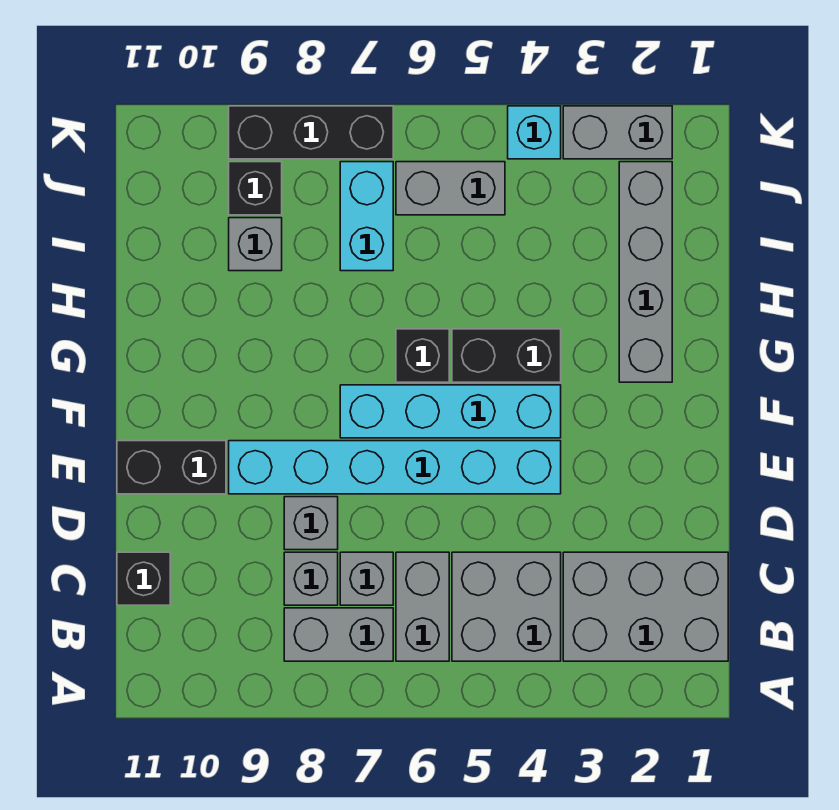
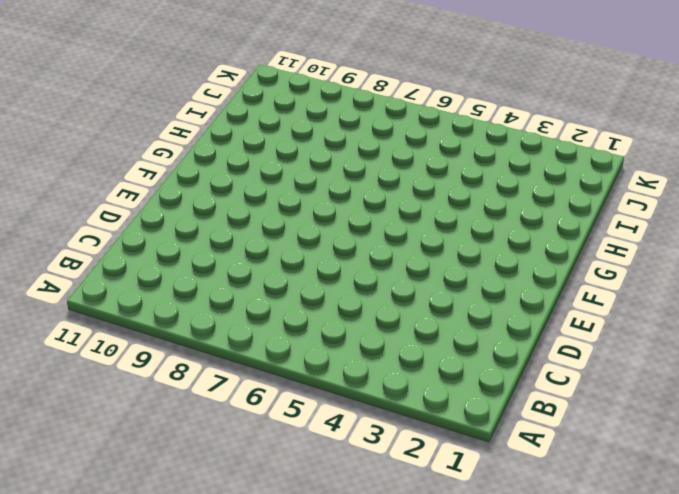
none -> grey brick B1:C3 level 1
none -> grey brick B4:C5 level 1
none -> grey brick B6:C6 level 1

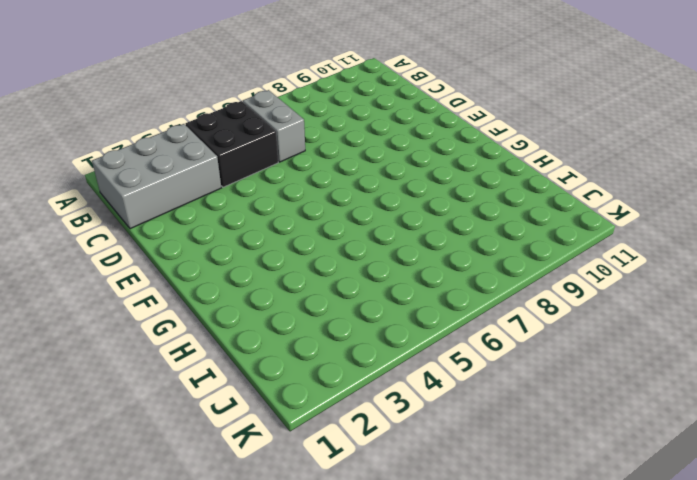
black brick B4:C5 level 1 -> grey brick B4:C5 level 1
none -> grey brick B7:B8 level 1
none -> grey brick C7 level 1
none -> grey brick C8 level 1

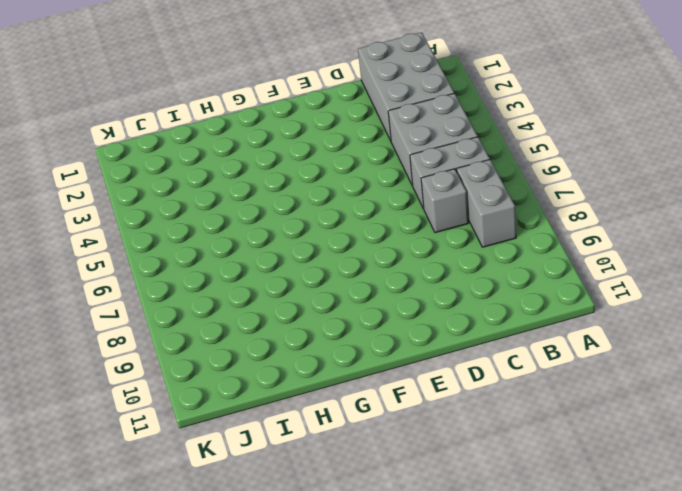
none -> grey brick C8 level 1
none -> black brick C11 level 1
none -> grey brick D8 level 1

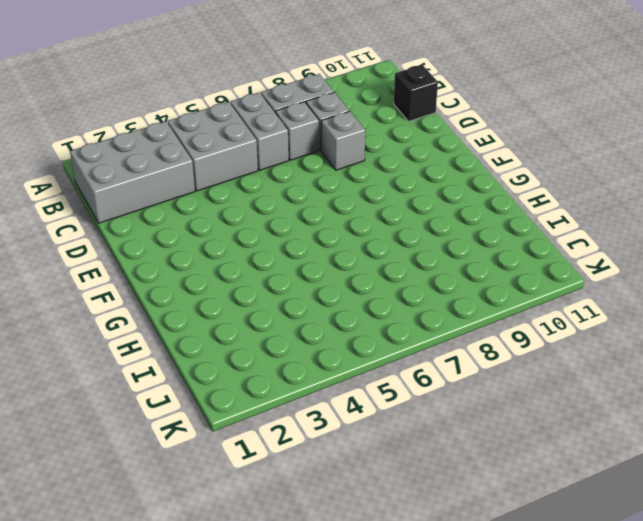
none -> cyan brick E4:E9 level 1
none -> black brick E10:E11 level 1
none -> cyan brick F4:F7 level 1

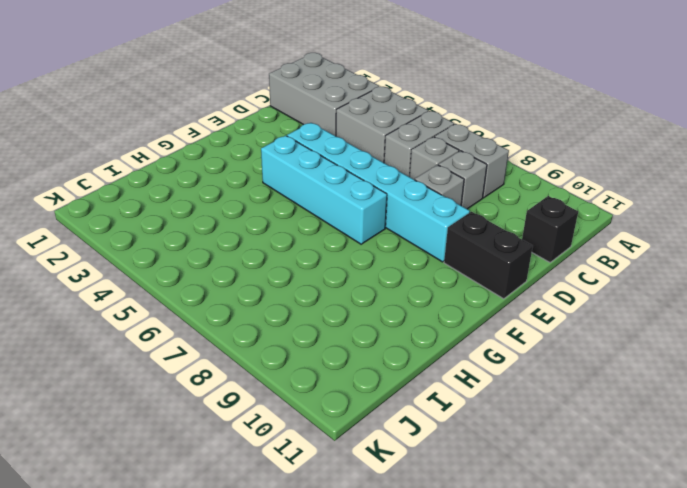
none -> grey brick G2:J2 level 1
none -> black brick G4:G5 level 1
none -> black brick G6 level 1

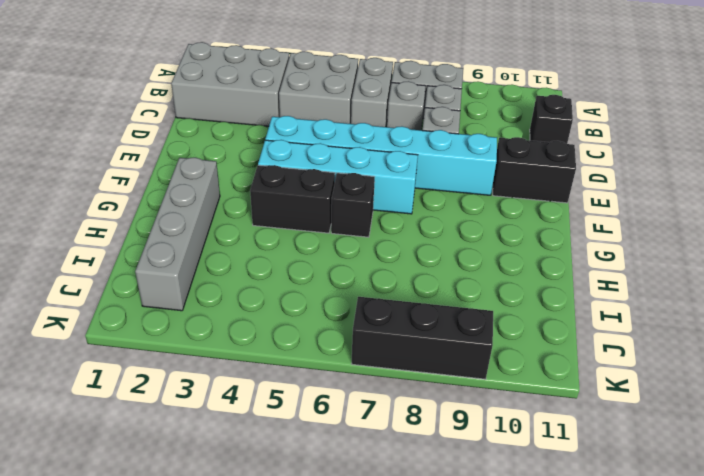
none -> cyan brick I7:J7 level 1
none -> grey brick I9 level 1
none -> grey brick J5:J6 level 1

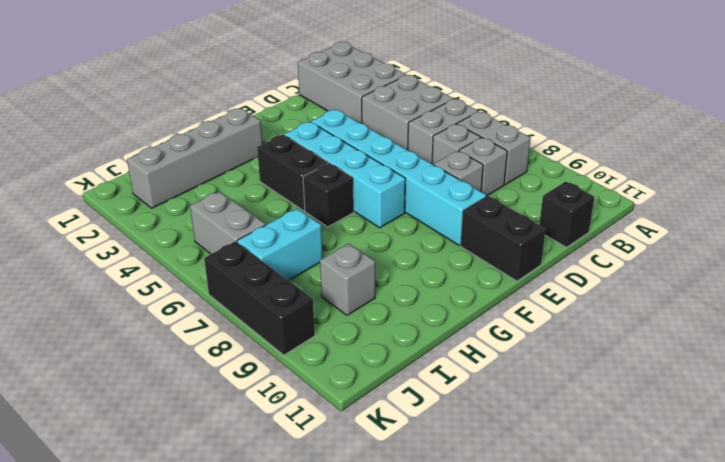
none -> black brick J9 level 1
none -> grey brick K2:K3 level 1
none -> cyan brick K4 level 1

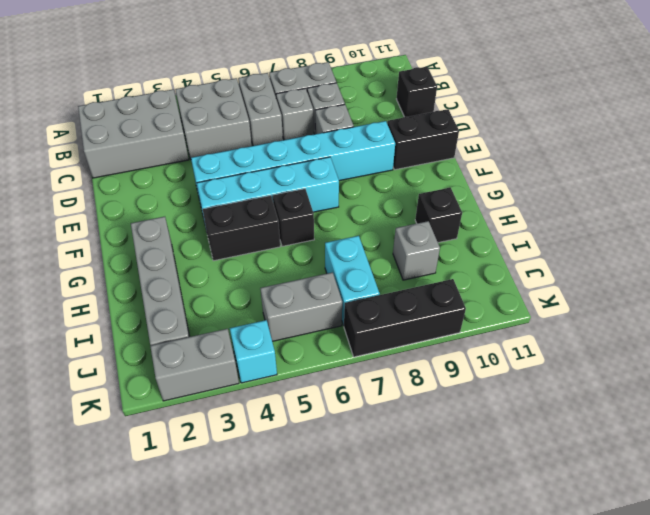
black brick H10 level 1 -> black brick J9 level 1

